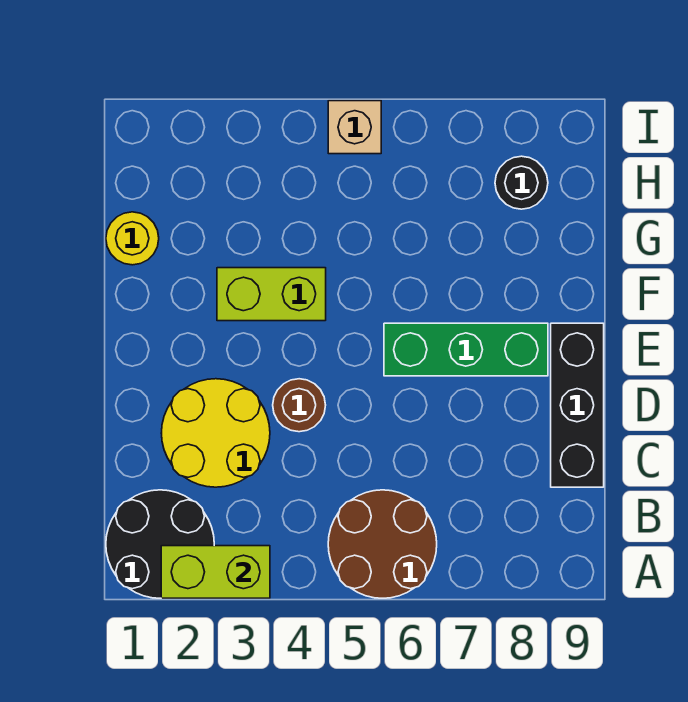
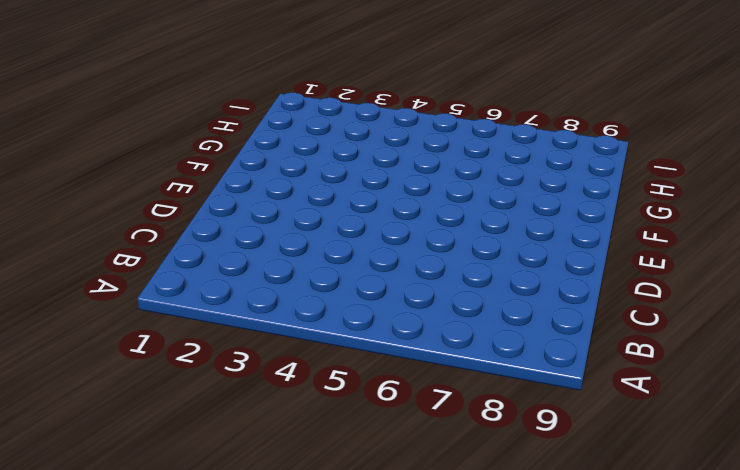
none -> black round brick A1:B2 level 1
none -> brown round brick A5:B6 level 1

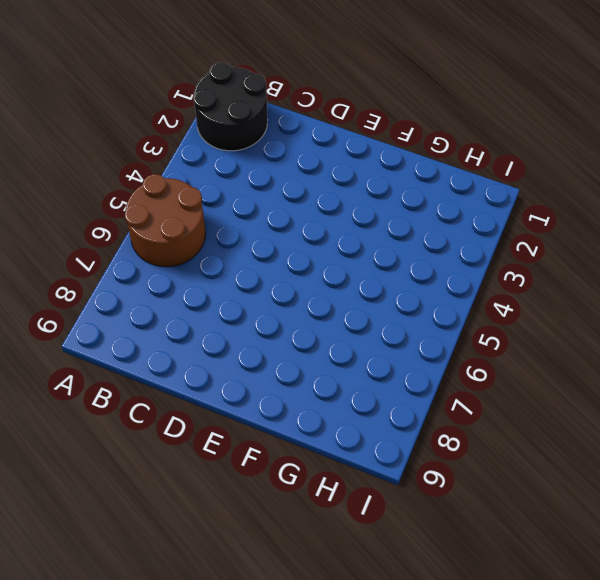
none -> yellow round brick C2:D3 level 1
none -> black brick C9:E9 level 1

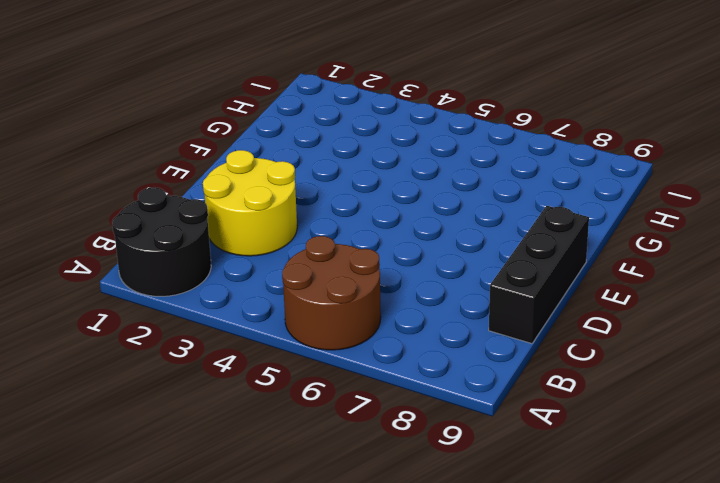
none -> brown round brick D4 level 1
none -> green brick E6:E8 level 1

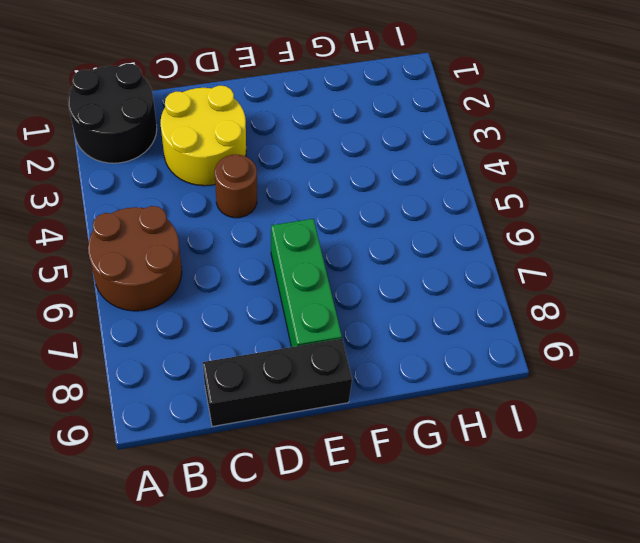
none -> lime brick F3:F4 level 1
none -> yellow round brick G1 level 1

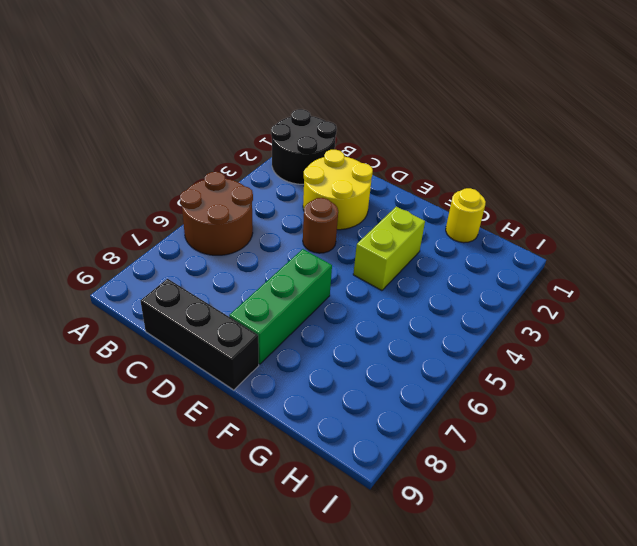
none -> black round brick H8 level 1
none -> tan brick I5 level 1

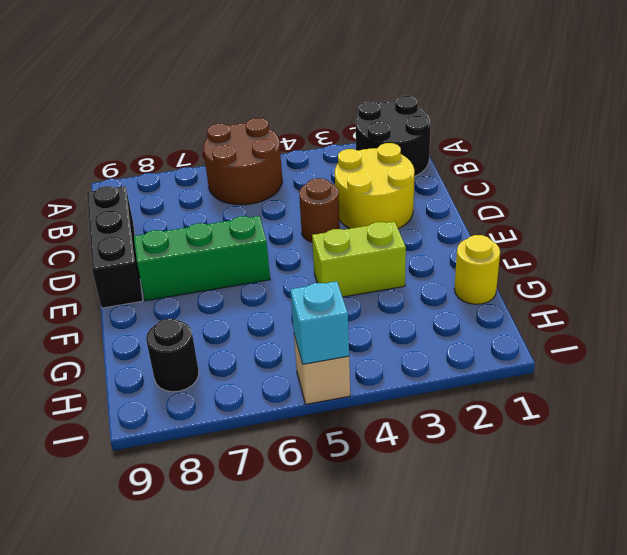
cyan brick I5 level 2 -> none
none -> lime brick A2:A3 level 2

